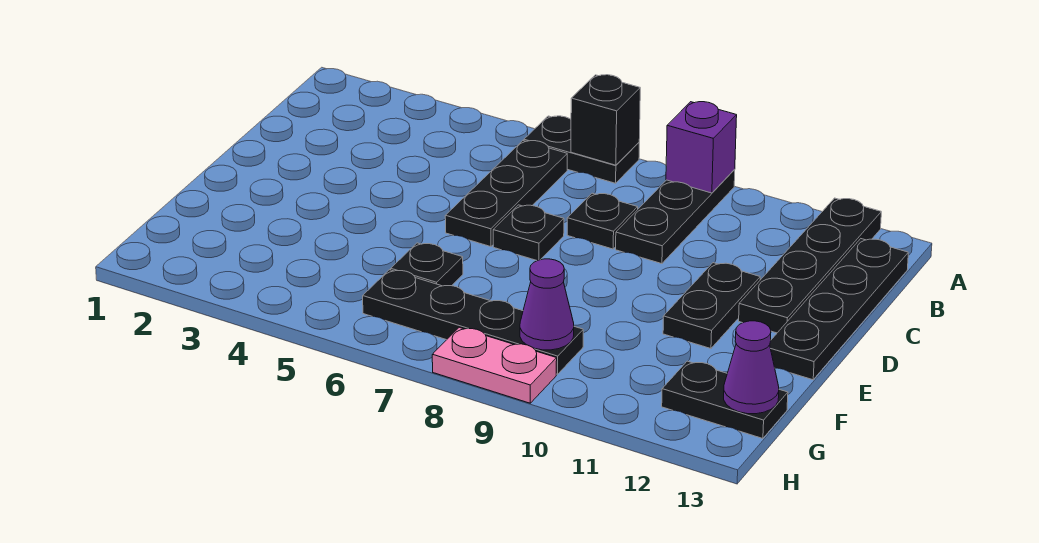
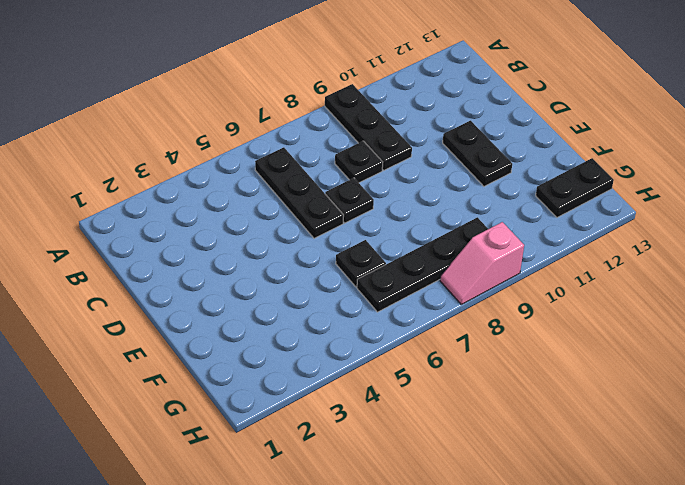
pink slope H8:H9 level 1 top 9 -> pink plate H8:H9 level 1
none -> black plate A6:A7 level 1
none -> black plate A12:D12 level 1
none -> black plate B13:E13 level 1

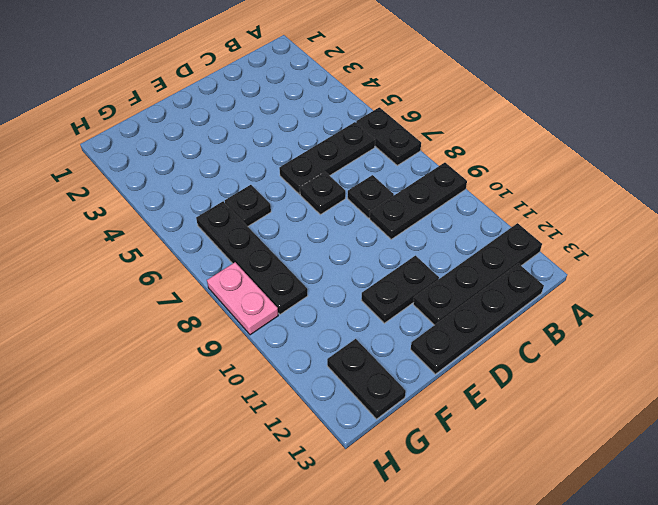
none -> black brick A7 level 2
none -> purple brick A9 level 2
none -> purple cone G9 level 2

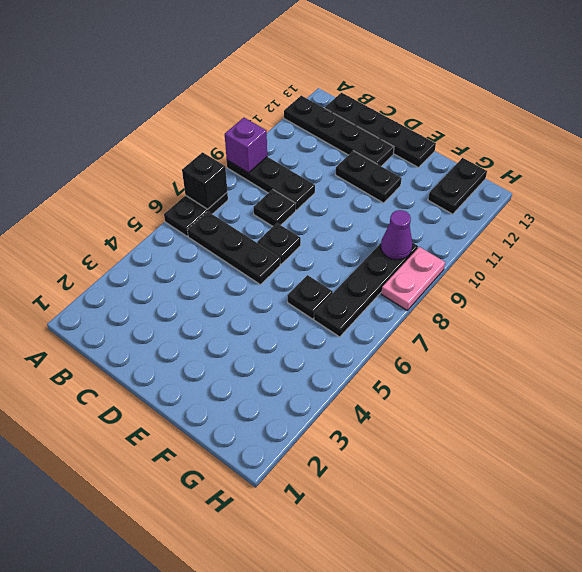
none -> purple cone G13 level 2

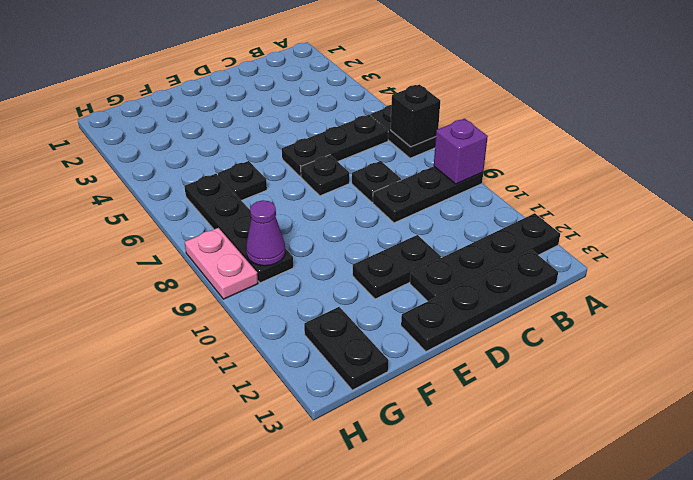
none -> purple cone G13 level 2

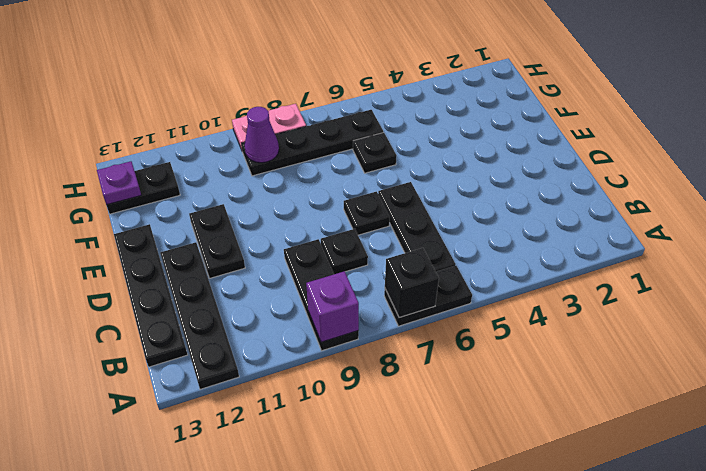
purple plate G13 level 2 -> purple cone G13 level 2

